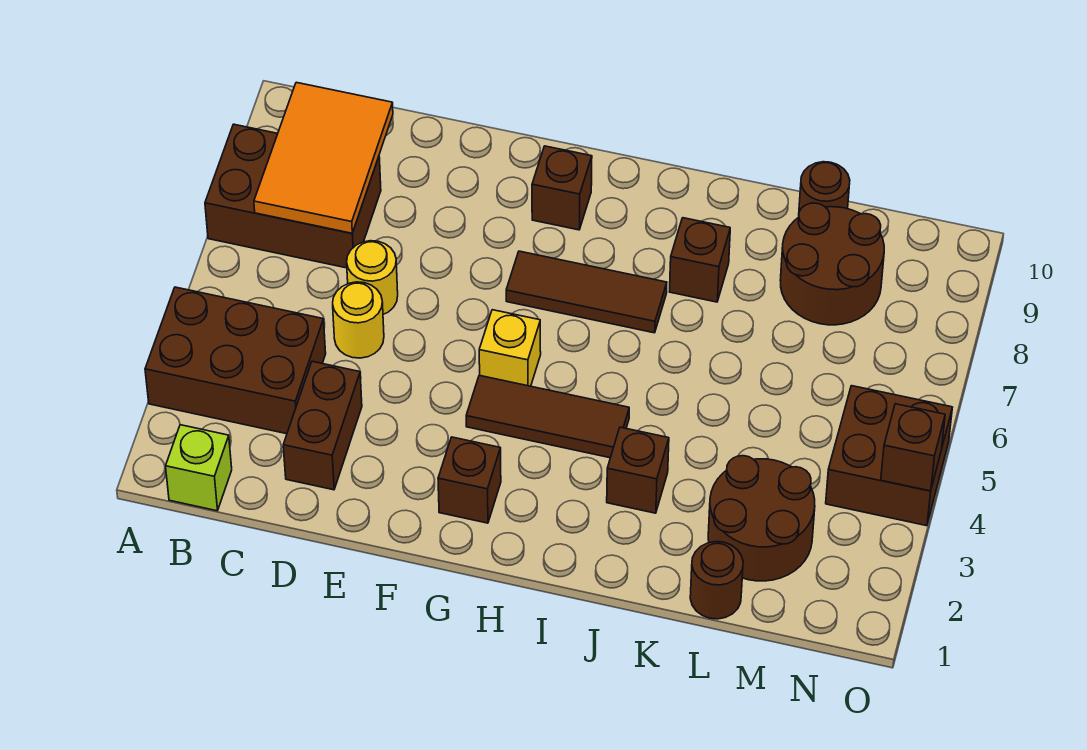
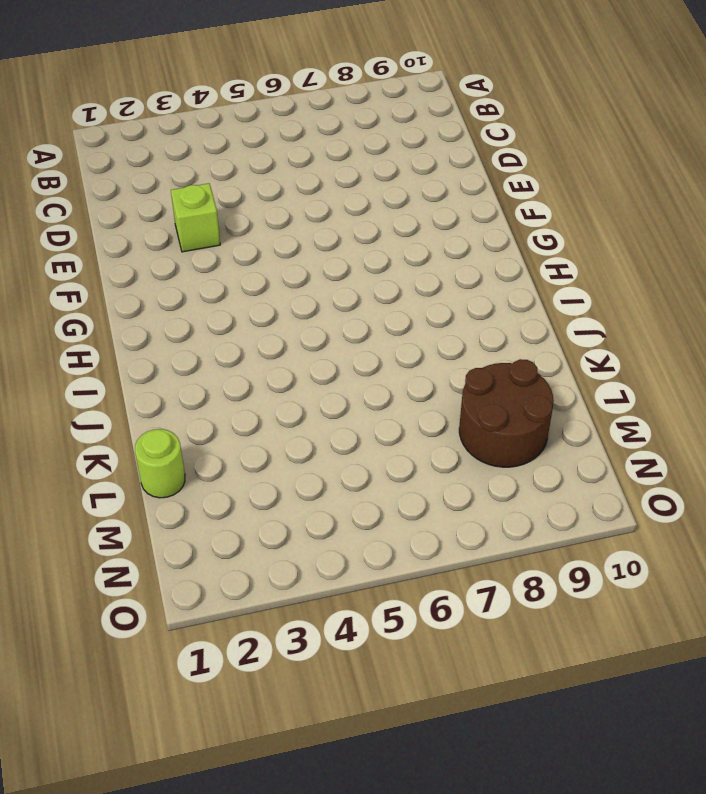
lime brick E3 level 1 -> lime brick B1 level 1
lime round brick L1 level 1 -> brown round brick L1 level 1
none -> brown brick A3:C4 level 1
none -> brown brick A7:C8 level 1
none -> brown brick D2:D3 level 1

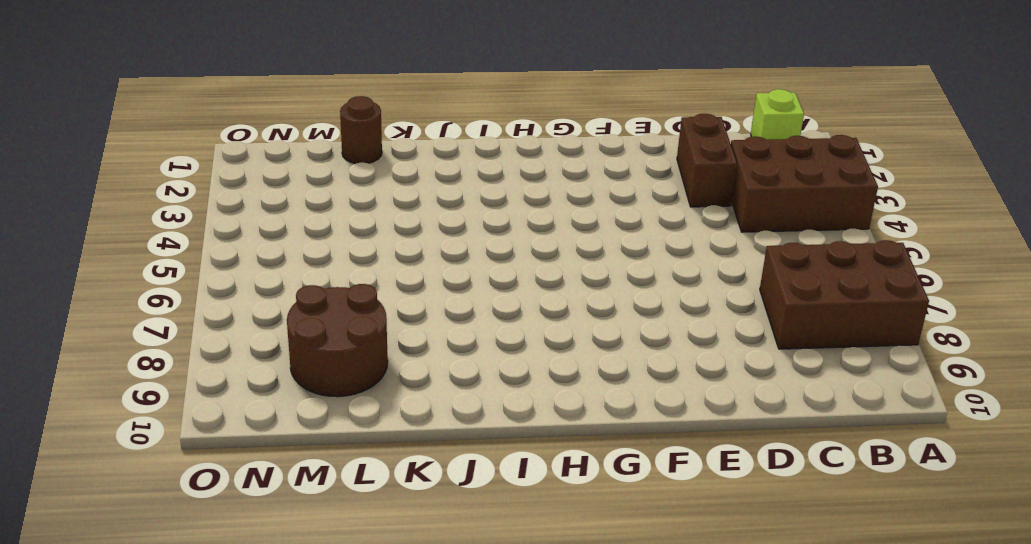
none -> yellow round brick D5 level 1
none -> yellow round brick D6 level 1
none -> brown brick G2 level 1

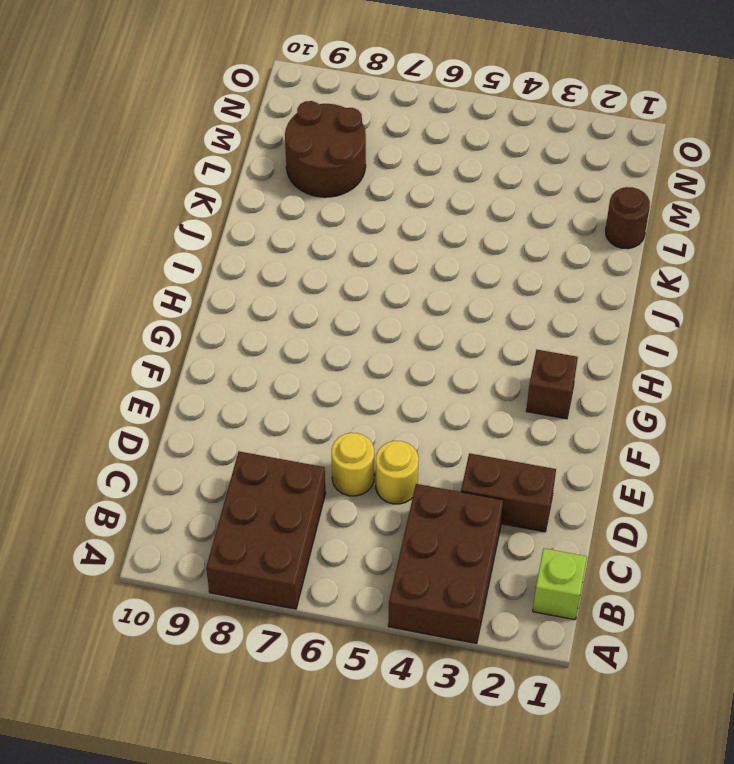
none -> brown tile G4:I4 level 1
none -> yellow brick G5 level 1
none -> brown tile G7:I7 level 1

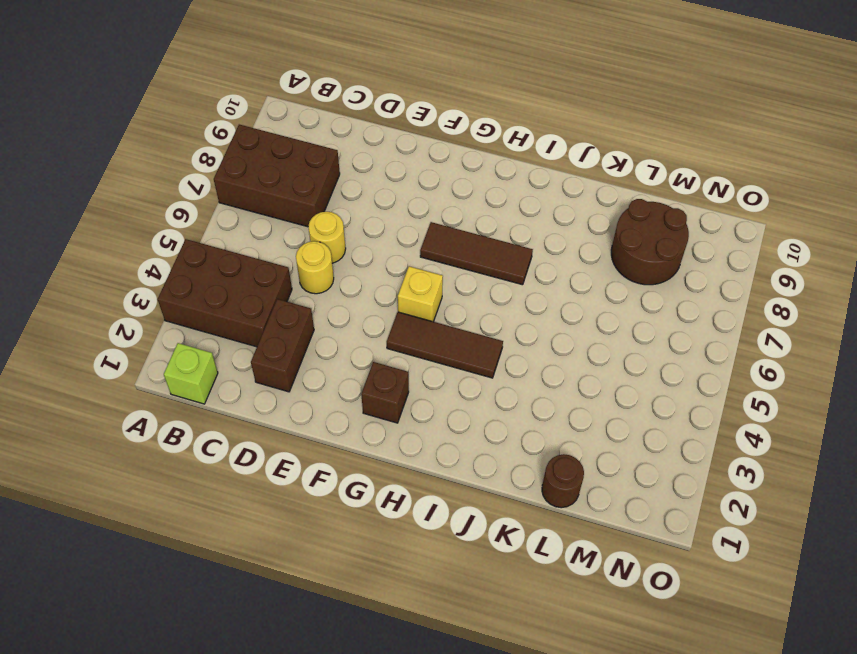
none -> brown brick G9 level 1
none -> brown brick J3 level 1
none -> brown brick J8 level 1

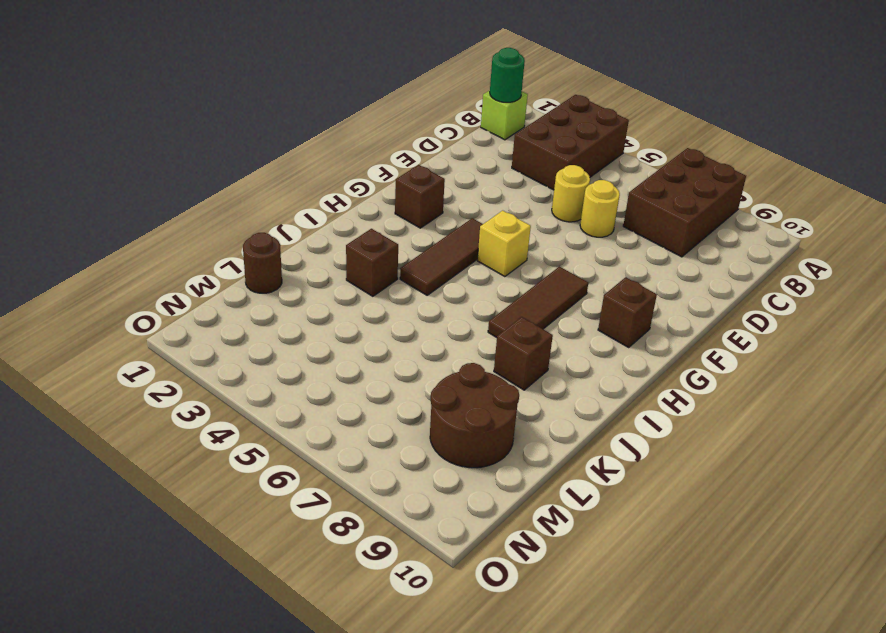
green round brick B1 level 2 -> none
none -> brown brick D2:D3 level 1
none -> brown round brick L2:M3 level 1
none -> brown round brick L10 level 1

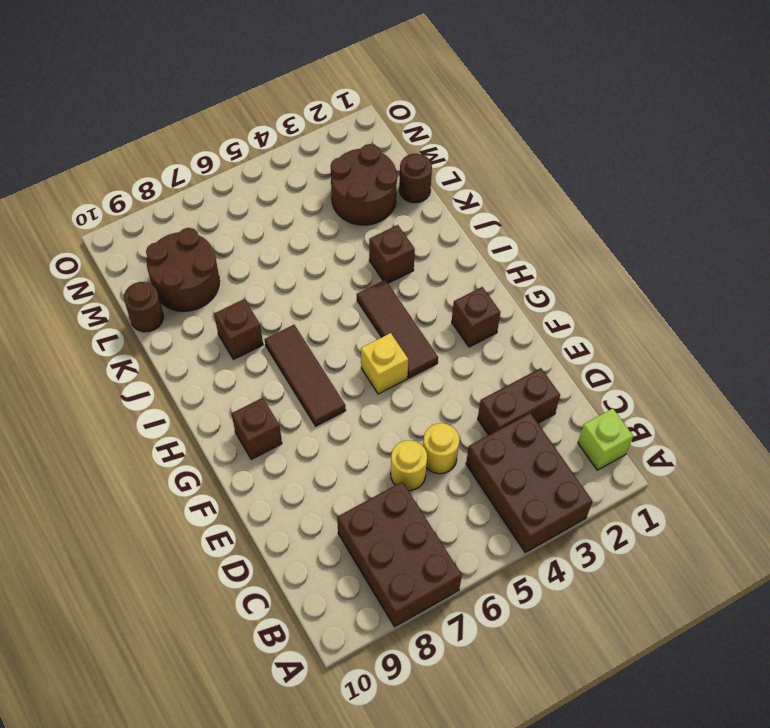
none -> brown brick N4:O5 level 1
none -> orange tile B7:C9 level 2
none -> brown brick O4 level 2

